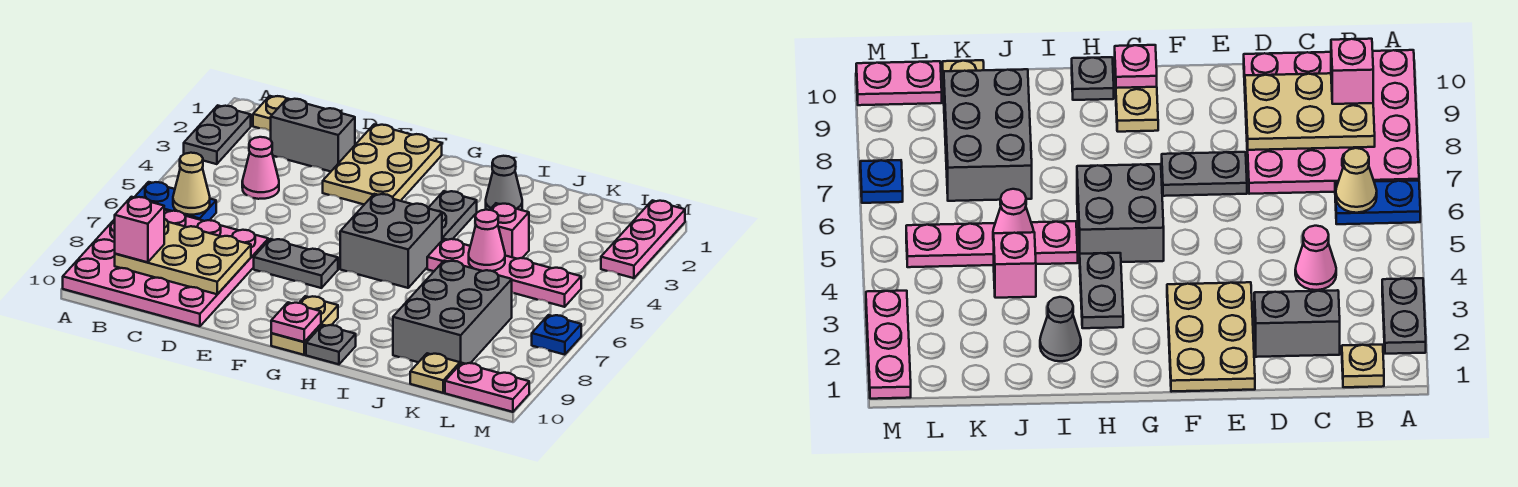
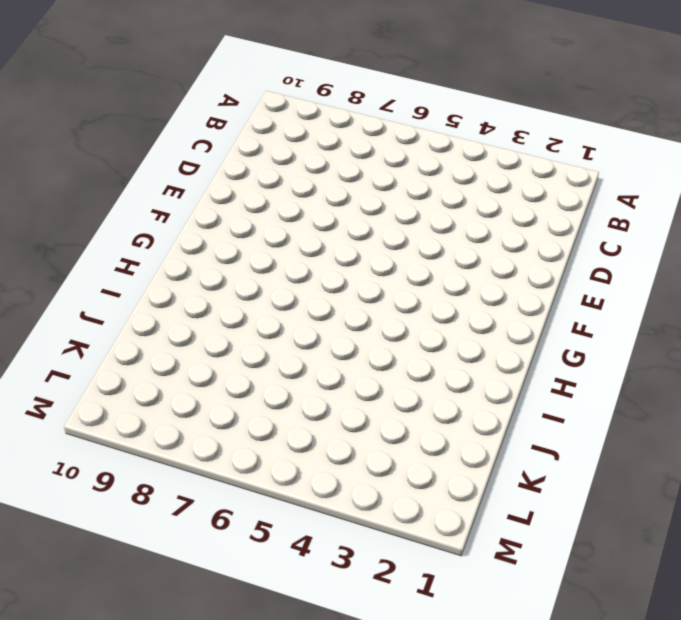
none -> grey plate A2:A3 level 1
none -> blue plate A6:B6 level 1
none -> pink plate A7:D10 level 1

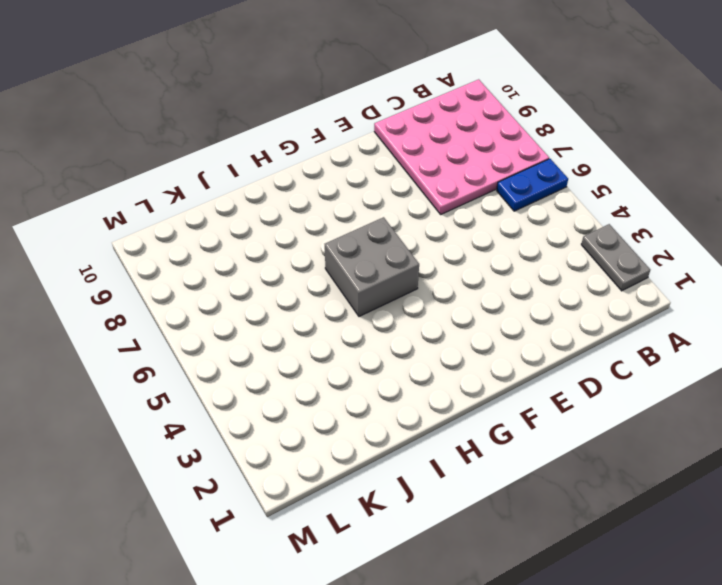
none -> tan plate B1 level 1
none -> grey brick C2:D2 level 1
none -> pink cone C4 level 1

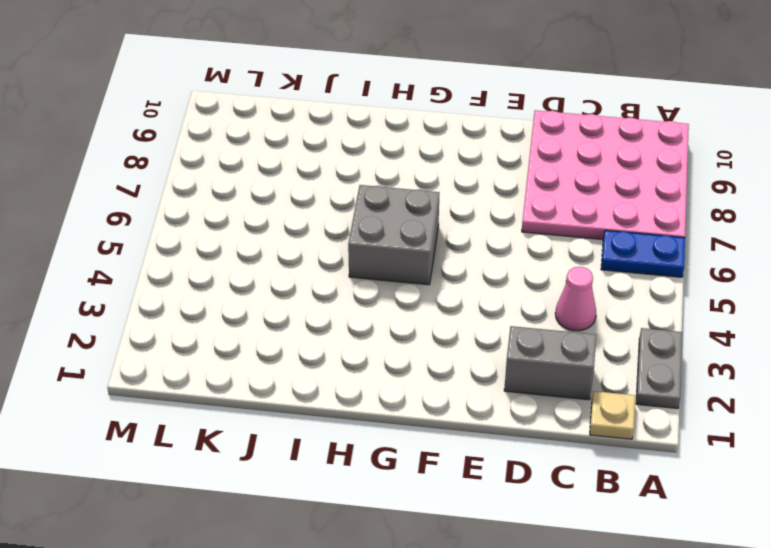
none -> tan plate E1:F3 level 1
none -> grey plate E7:F7 level 1
none -> tan plate G9:G10 level 1

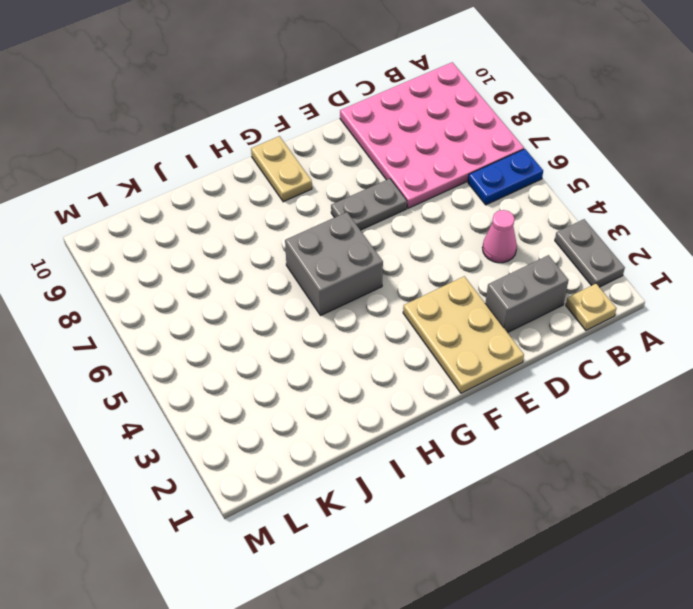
none -> grey plate H3:H4 level 1
none -> grey plate H10 level 1
none -> grey cone I2 level 1

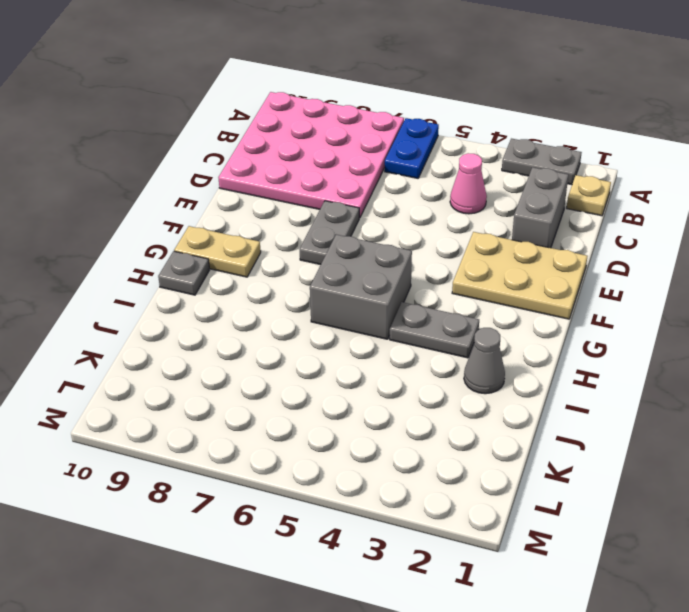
none -> pink plate I5:L5 level 1
none -> pink brick J4 level 1
none -> grey brick J7:K9 level 1

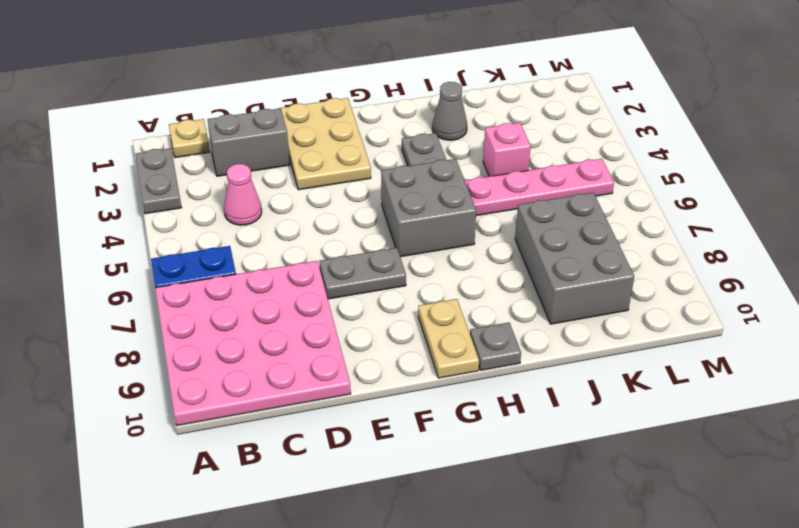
none -> tan plate K10 level 1
none -> pink plate L10:M10 level 1
none -> pink plate M1:M3 level 1

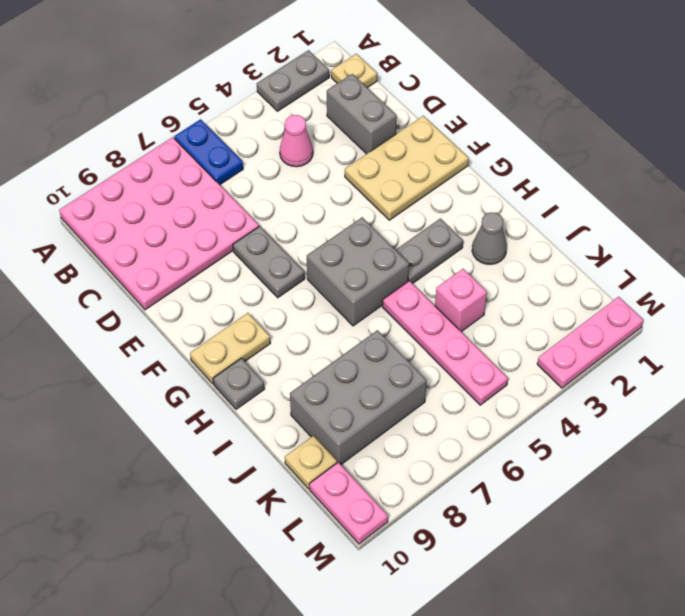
none -> blue plate M7 level 1
none -> tan cone B6 level 2
none -> tan plate B8:D9 level 2

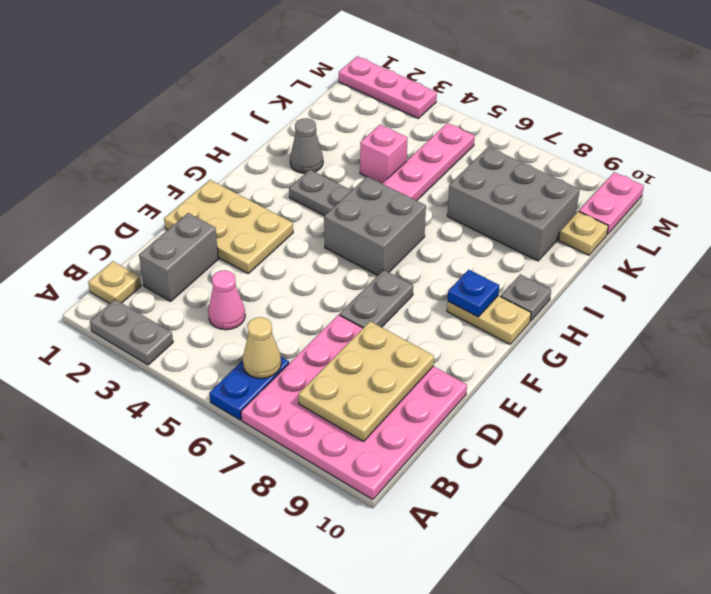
blue plate G9 level 2 -> blue plate M7 level 1
none -> pink plate G10 level 2
none -> pink cone J5 level 2
none -> pink brick B9 level 3

